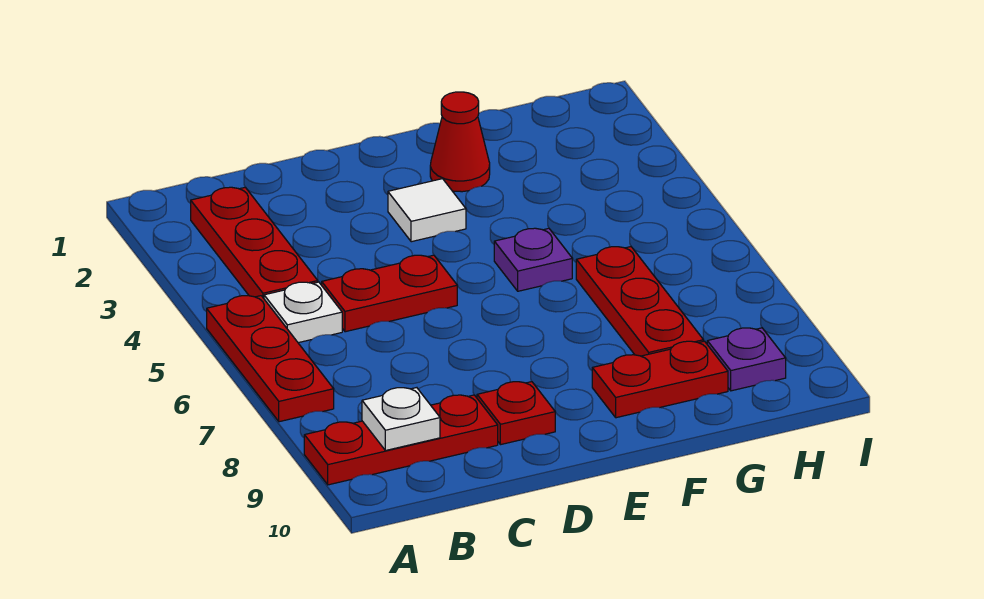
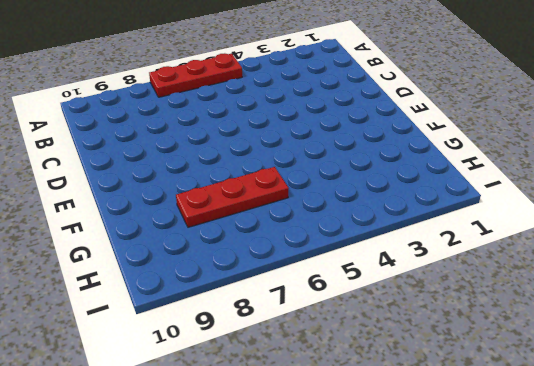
none -> red plate A9:C9 level 1
none -> red plate B2:B4 level 1
none -> white plate B5 level 1

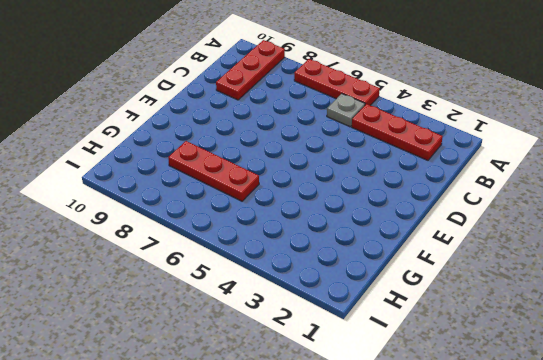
grey plate B5 level 1 -> white plate B5 level 1
none -> red plate C5:D5 level 1
none -> red plate D9 level 1
none -> white tile E3 level 1

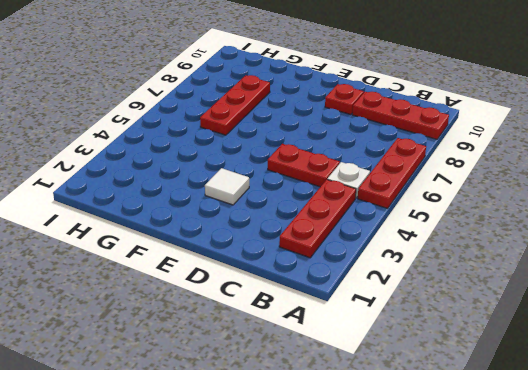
none -> red cone F2 level 1
none -> purple plate F5 level 1
none -> red plate F9:G9 level 1

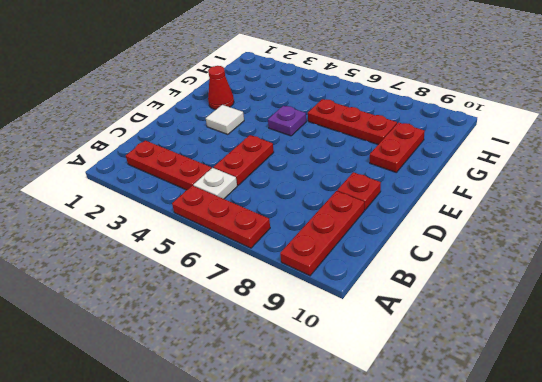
none -> purple plate H9 level 1
none -> white plate B9 level 2

